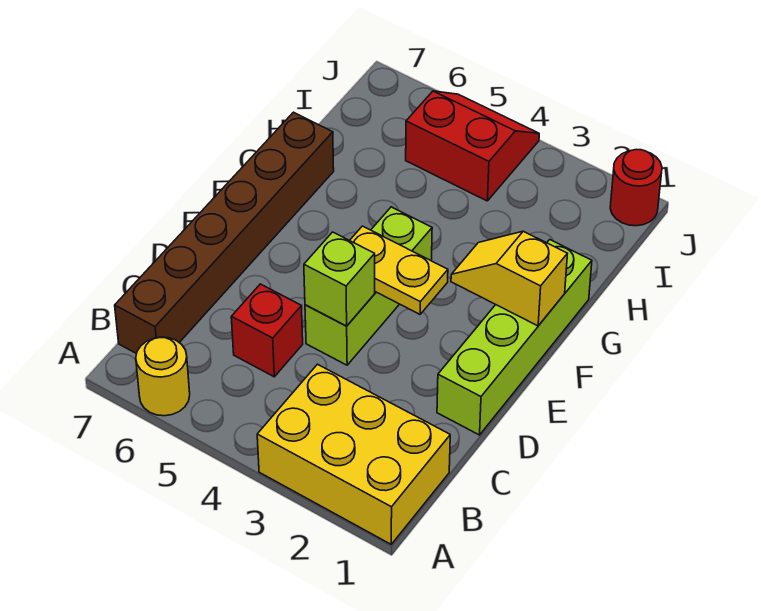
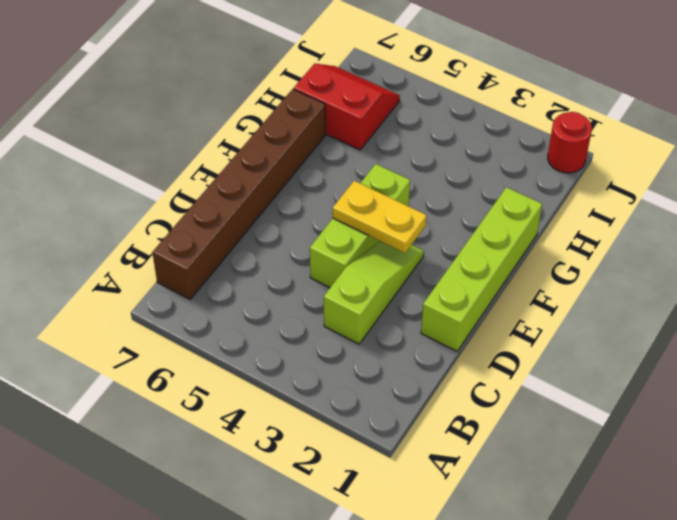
lime slope C3:E3 level 1 top C -> none
red slope H6:I7 level 1 top H -> red slope I4:J5 level 1 top I
none -> yellow brick A1:B3 level 1
none -> yellow round brick A6 level 1

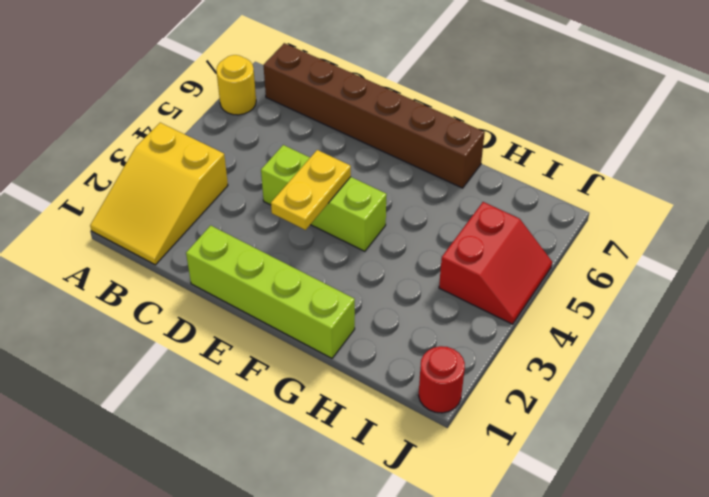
yellow slope A1:B3 level 1 top 3 -> yellow brick A1:B3 level 1
none -> red brick C5 level 1
none -> lime brick D4 level 2

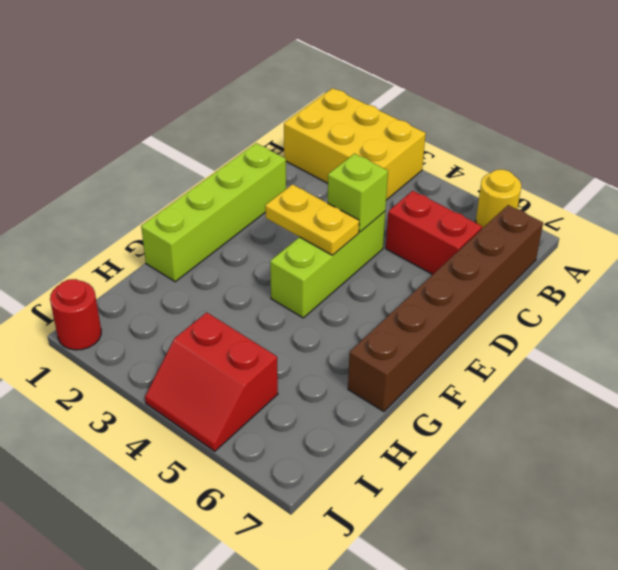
red brick C5:C6 level 1 -> red brick C5 level 1
none -> yellow slope F1:F2 level 2 top 1

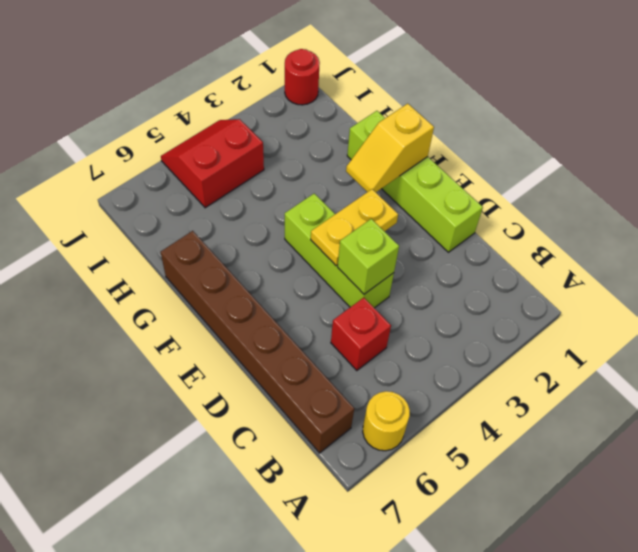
none -> yellow brick A1:B3 level 1

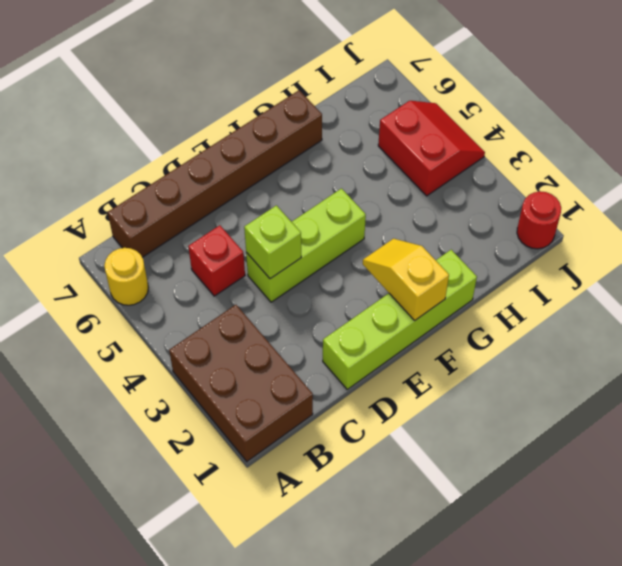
brown brick A1:B3 level 1 -> yellow brick A1:B3 level 1
none -> yellow plate E3:E4 level 2

